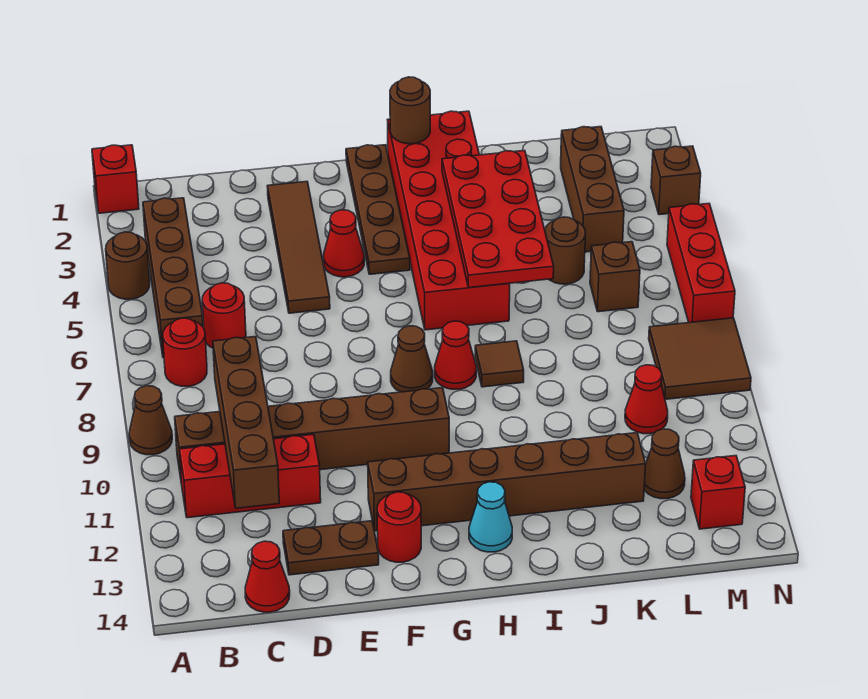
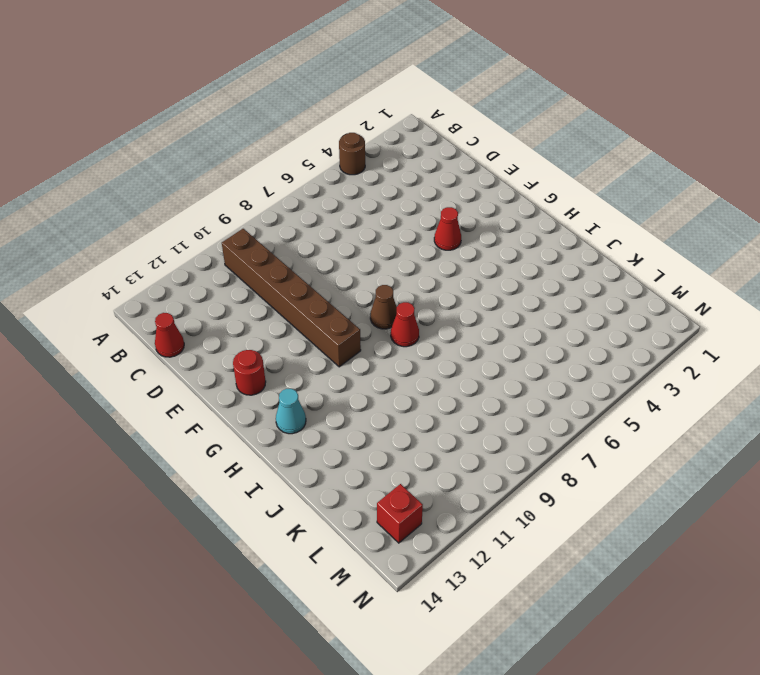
none -> red brick A1 level 1
none -> brown cone A9 level 1
none -> brown brick B3:B6 level 1
none -> red round brick B7 level 1

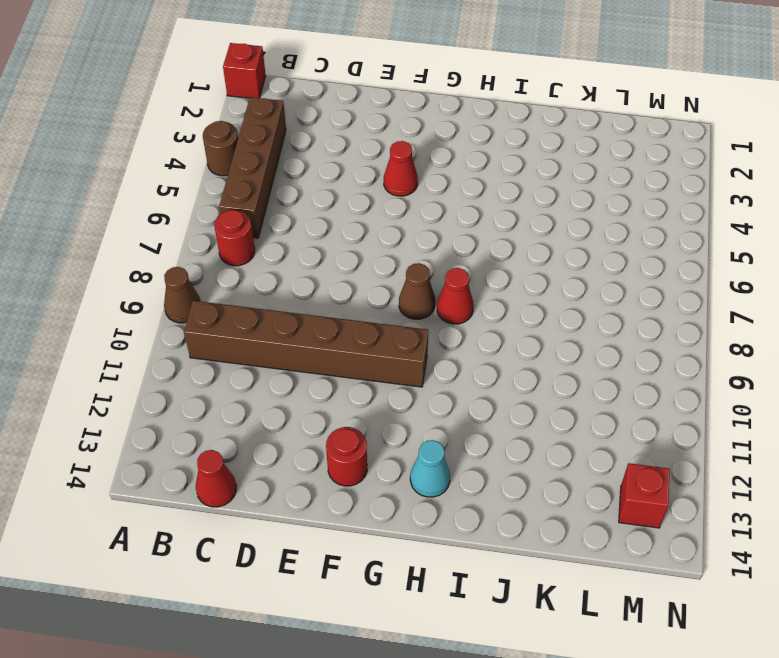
none -> red brick B11:D11 level 1
none -> red round brick C6 level 1
none -> brown plate D13:E13 level 1
none -> brown tile E2:E5 level 1

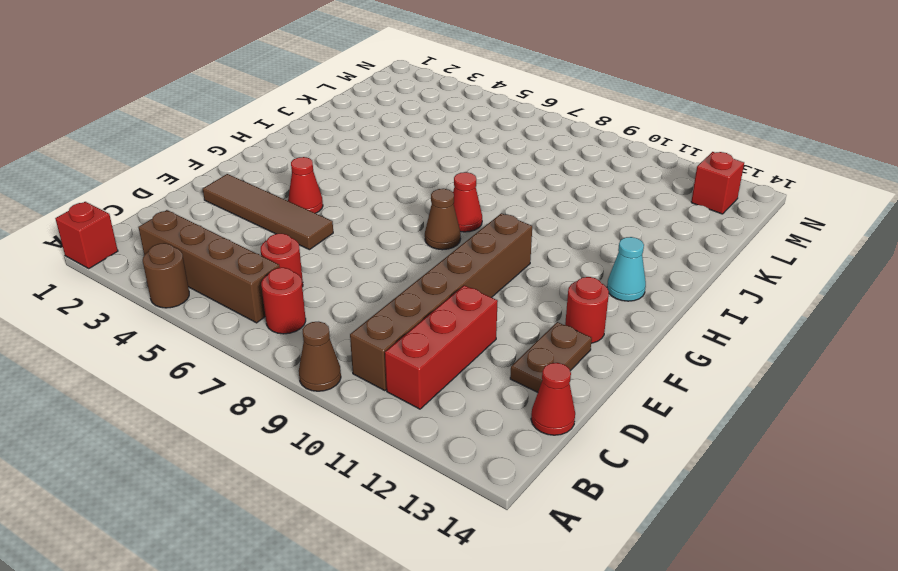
none -> brown brick F12:K12 level 1
none -> brown plate G1:G4 level 1
none -> red brick H1:I6 level 1
none -> brown tile I8 level 1

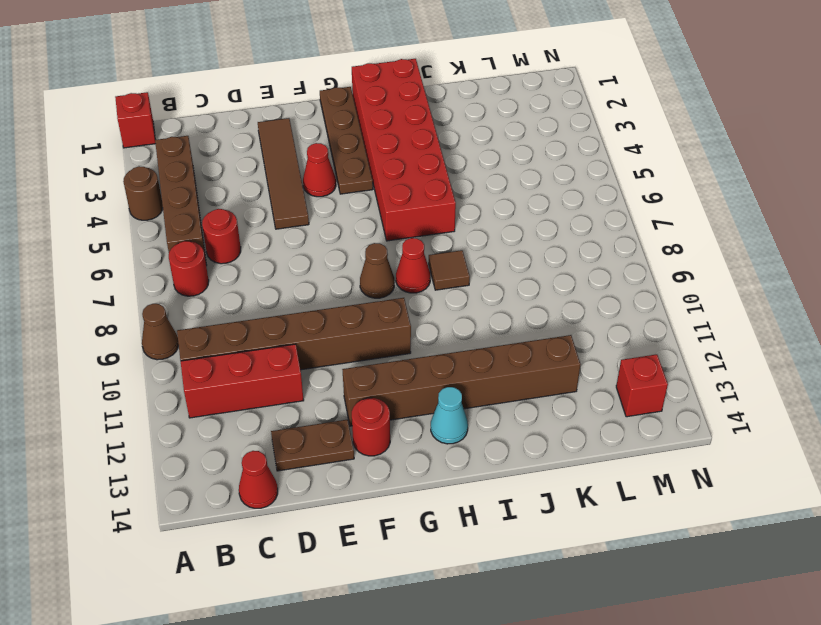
none -> brown round brick K5 level 1
none -> brown brick L2:L4 level 1
none -> brown brick L6 level 1
none -> red cone L10 level 1

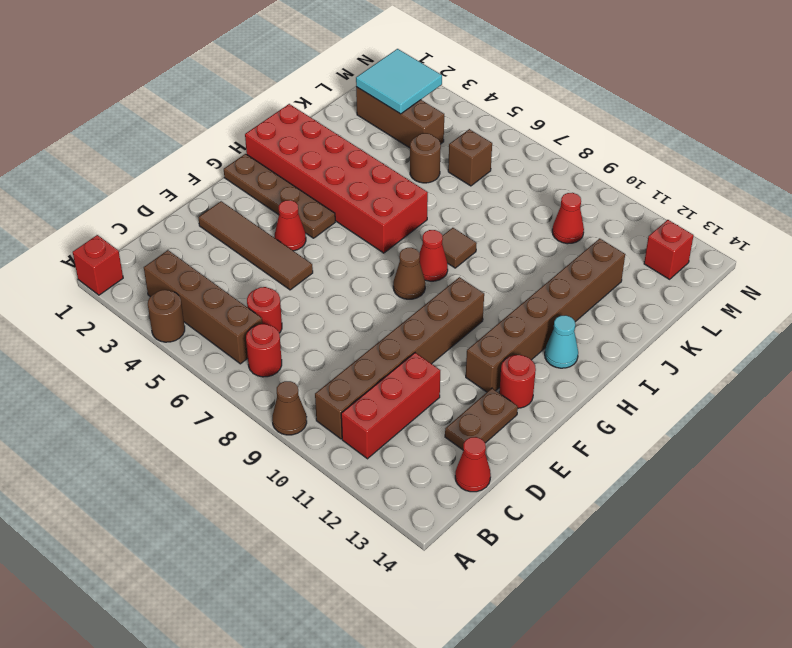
cyan tile L2:M3 level 2 -> none
none -> brown cone L12 level 1
none -> brown tile M8:N9 level 1
none -> brown brick N3 level 1
none -> red brick N5:N7 level 1

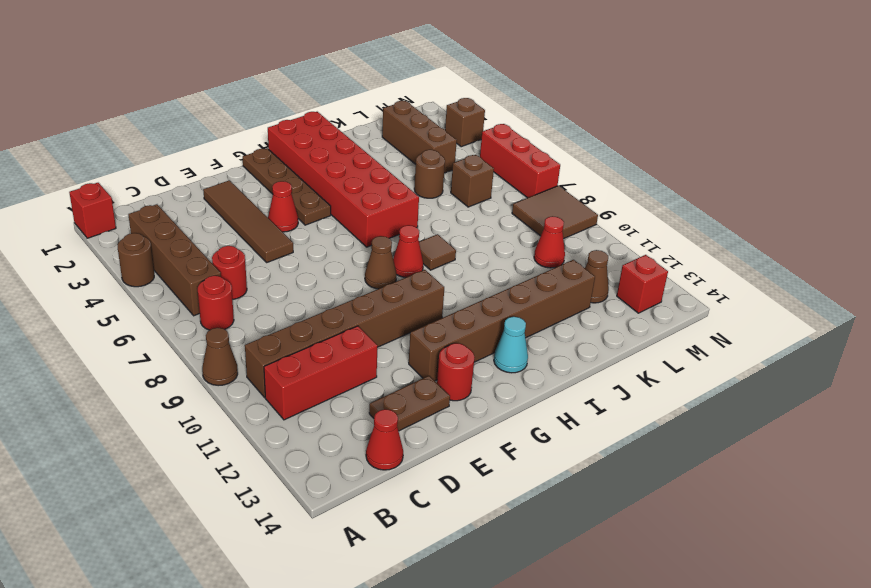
none -> brown brick C9:C12 level 2
none -> brown round brick H1 level 2
none -> red plate I3:J6 level 2

